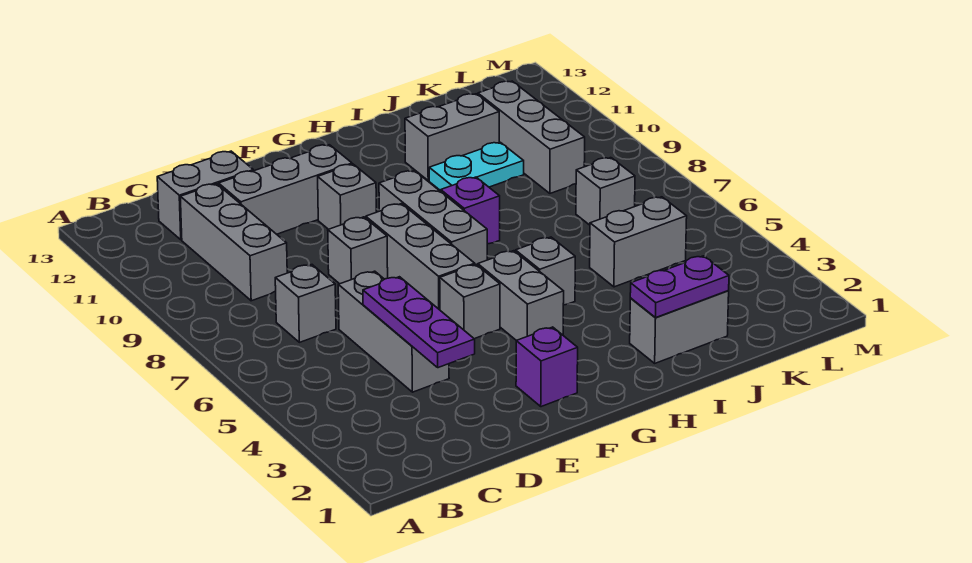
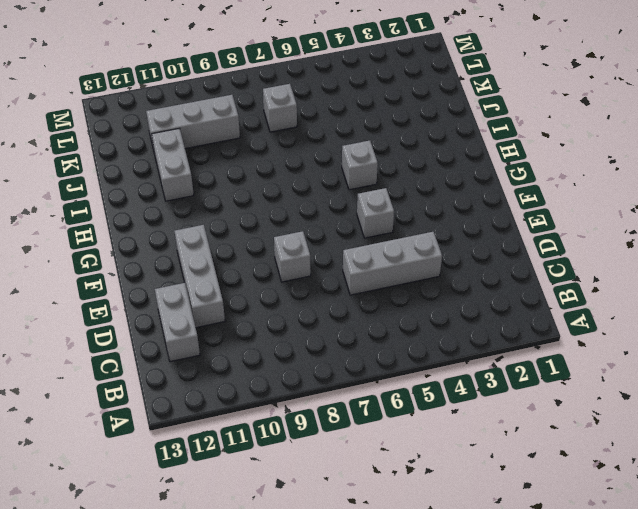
none -> grey brick C7 level 1
none -> grey brick C9:C11 level 1
none -> purple brick F2 level 1

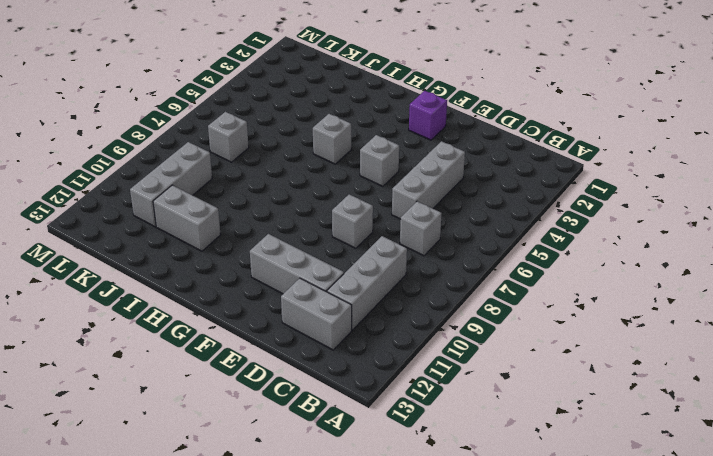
none -> grey brick F6:F8 level 1
none -> grey brick F10 level 1
none -> grey brick G4:G5 level 1

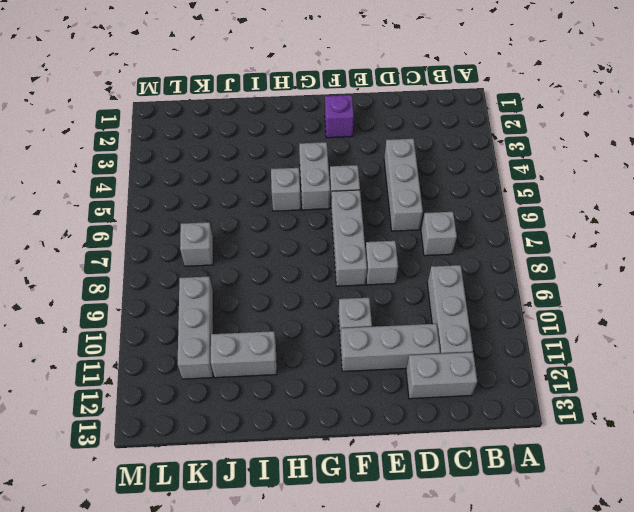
none -> grey brick G7:G9 level 1
none -> purple brick H8 level 1
none -> grey brick I2:J2 level 1

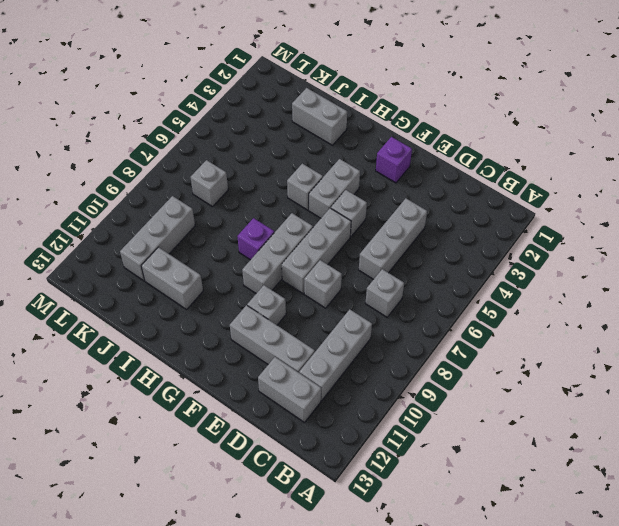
none -> cyan plate I10:J10 level 1
none -> grey brick J5:K5 level 1
none -> purple plate D3:D5 level 2

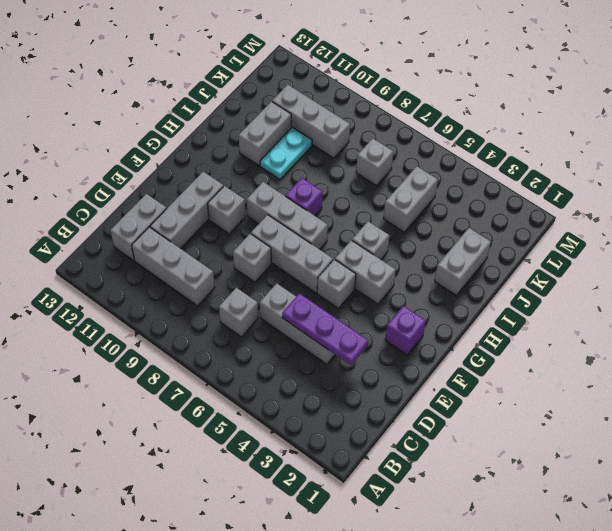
none -> purple plate I2:J2 level 2

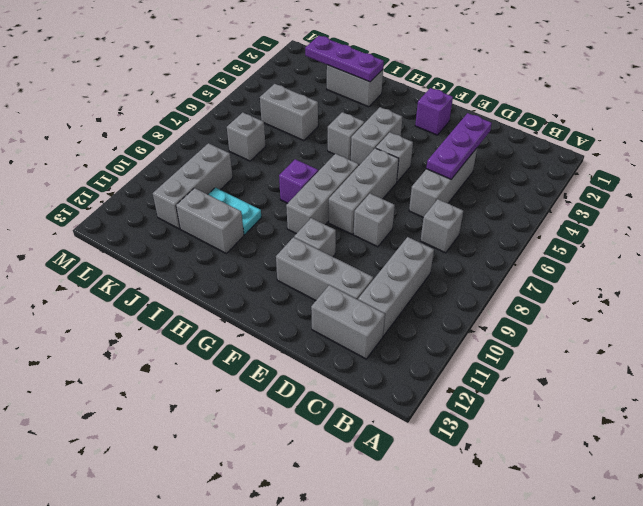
purple plate I2:K2 level 2 -> purple plate I2:J2 level 2

